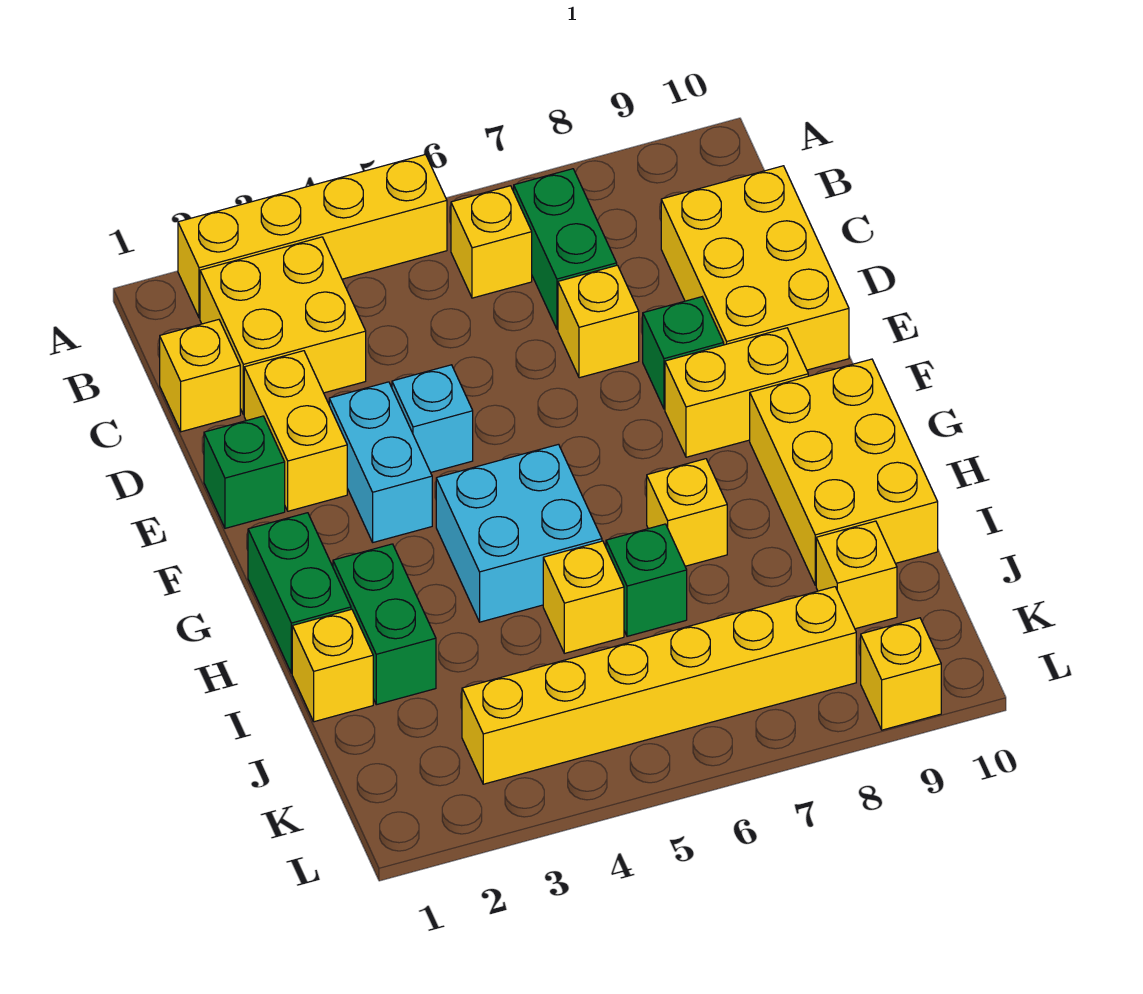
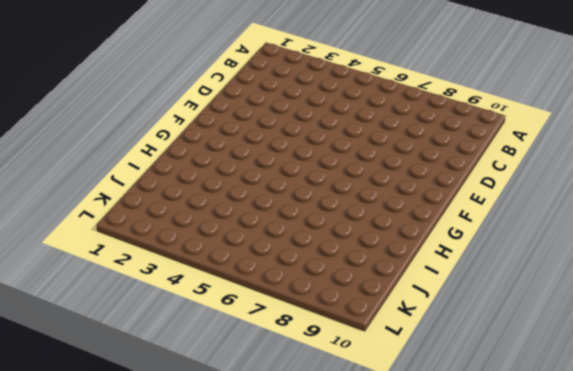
none -> yellow brick A2:A5 level 1
none -> yellow brick B2:C3 level 1
none -> yellow brick B6 level 1

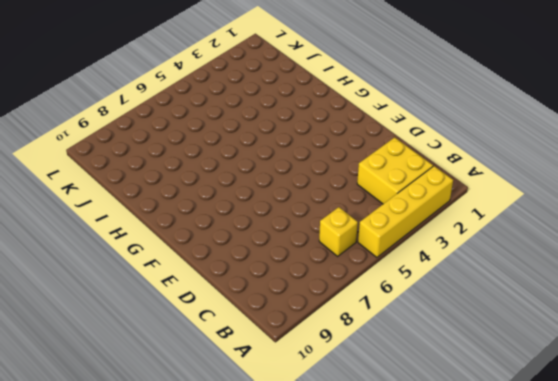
none -> green brick B7:C7 level 1
none -> yellow brick C1 level 1
none -> yellow brick C9:E10 level 1

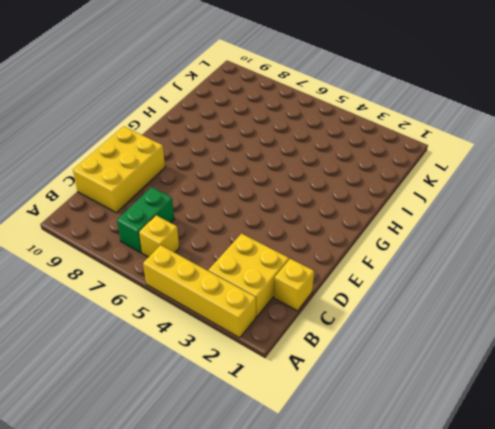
none -> yellow brick D2:E2 level 1
none -> yellow brick D7 level 1
none -> green brick E1 level 1

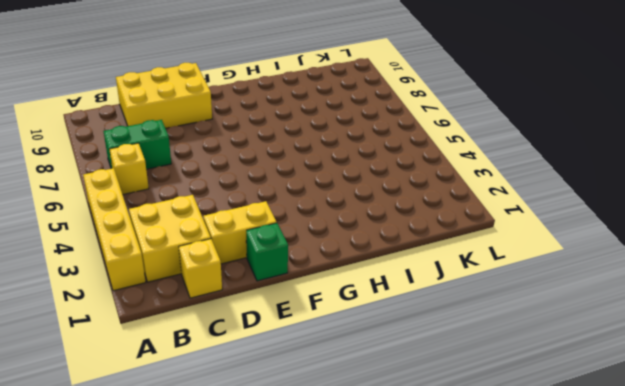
none -> yellow brick D7 level 1
none -> cyan brick E3:F3 level 1
none -> cyan brick E4 level 1

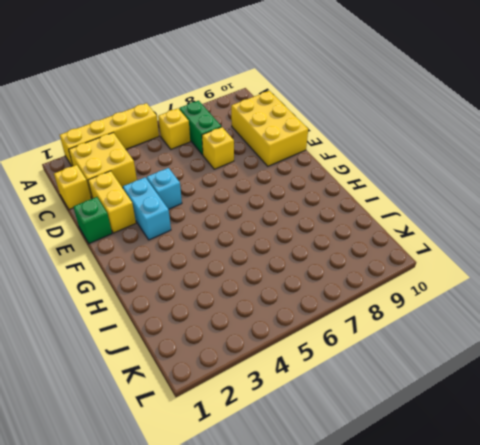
none -> green brick E8 level 1
none -> yellow brick F8:F9 level 1
none -> green brick G1:H1 level 1

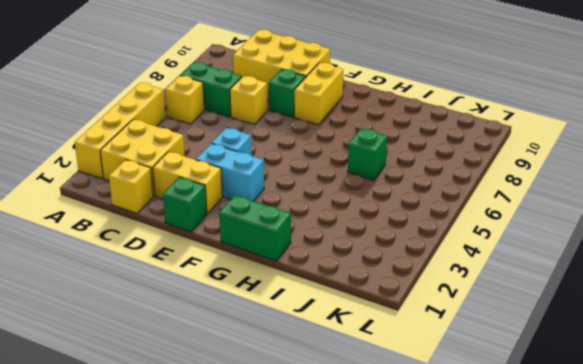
none -> cyan brick G4:H5 level 1
none -> yellow brick G9:I10 level 1
none -> green brick H2:I2 level 1

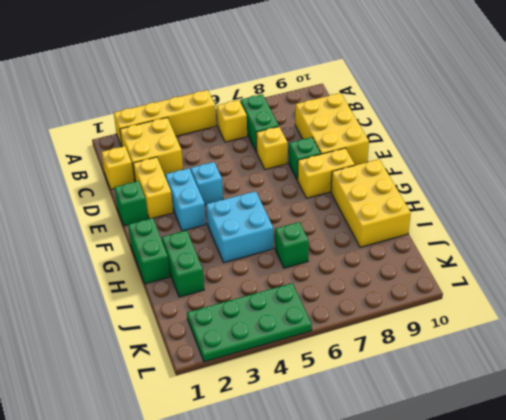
green plate K2:L5 level 1 -> yellow brick K3:K8 level 1
none -> yellow brick H7 level 1
none -> yellow brick I1 level 1
none -> yellow brick I5 level 1

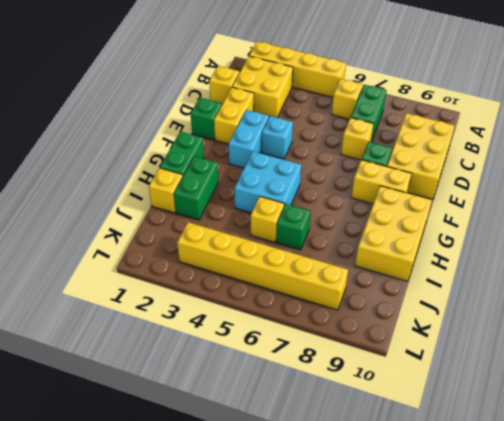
none -> yellow brick H7 level 1
none -> yellow brick J9 level 1
none -> yellow brick L9 level 1

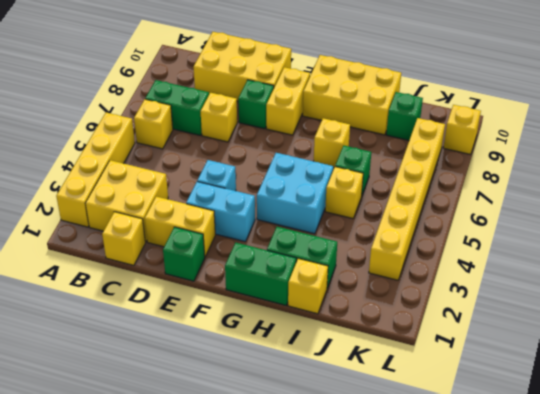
green brick J9 level 1 -> yellow brick J9 level 1

